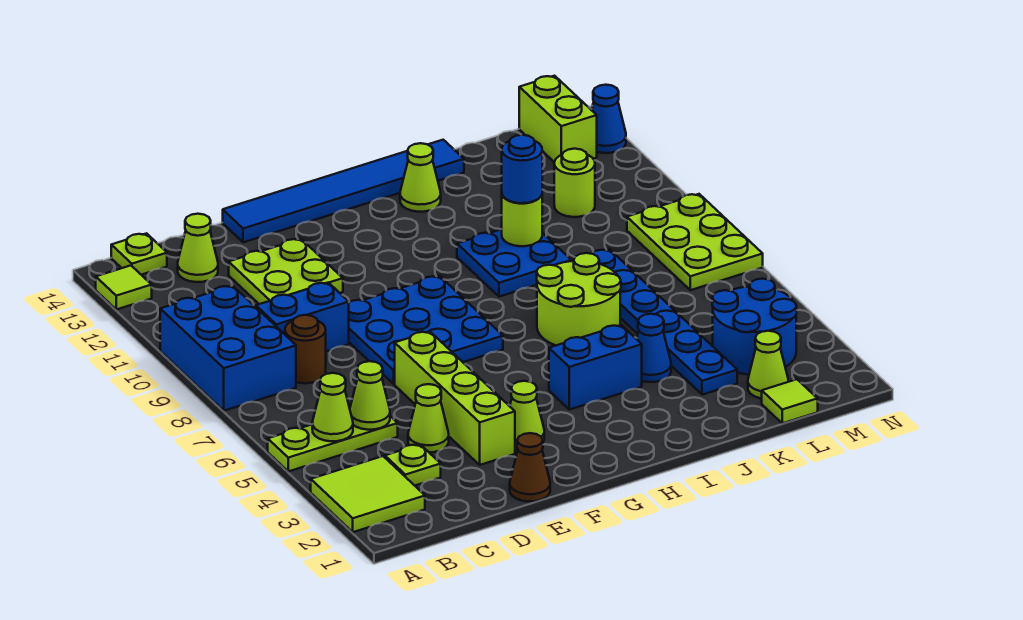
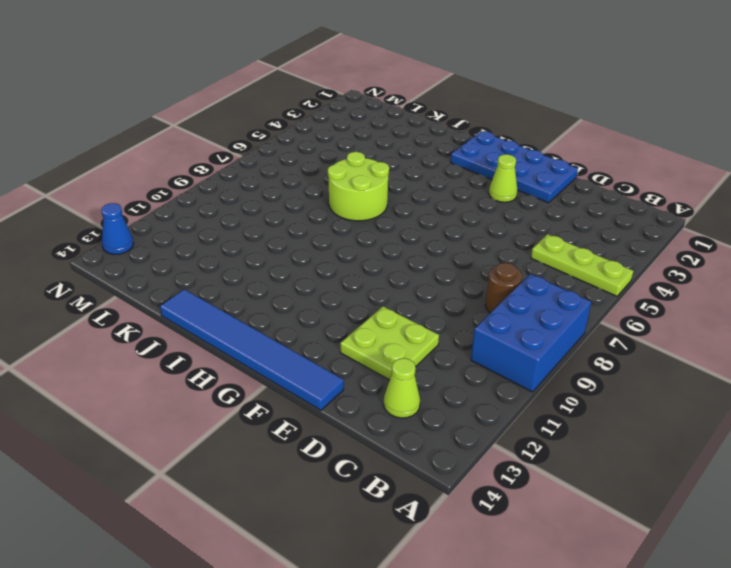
blue plate E1:H2 level 1 -> brown cone E1 level 1
none -> lime tile A2:B3 level 1
none -> lime tile A13 level 1
none -> lime plate B14 level 1
none -> lime plate C3 level 1

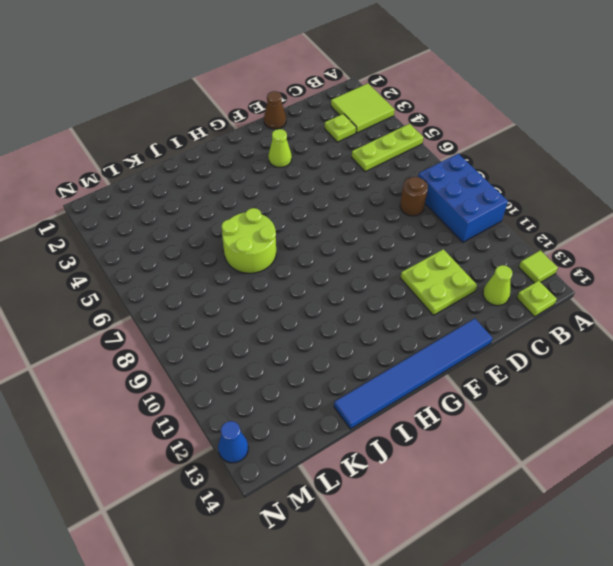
none -> blue brick C9:D9 level 1
none -> lime cone D4 level 1
none -> lime brick E3:E6 level 1
none -> blue plate E7:G9 level 1

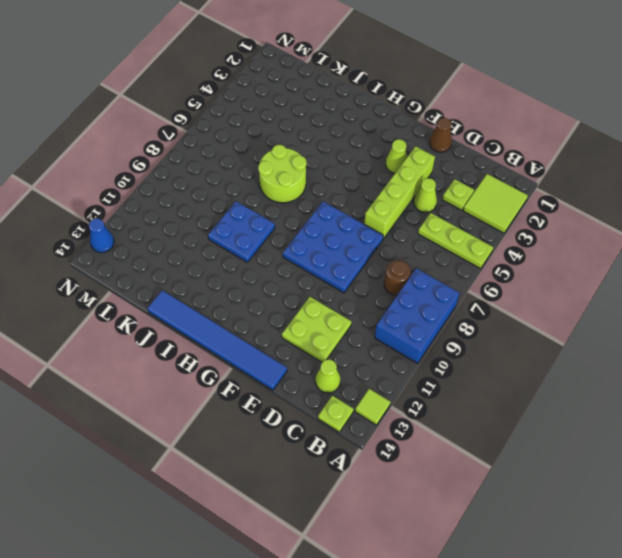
none -> blue brick C9:D9 level 1
none -> blue brick H4:I4 level 1
none -> lime cone I13 level 1
none -> blue cone J4 level 1

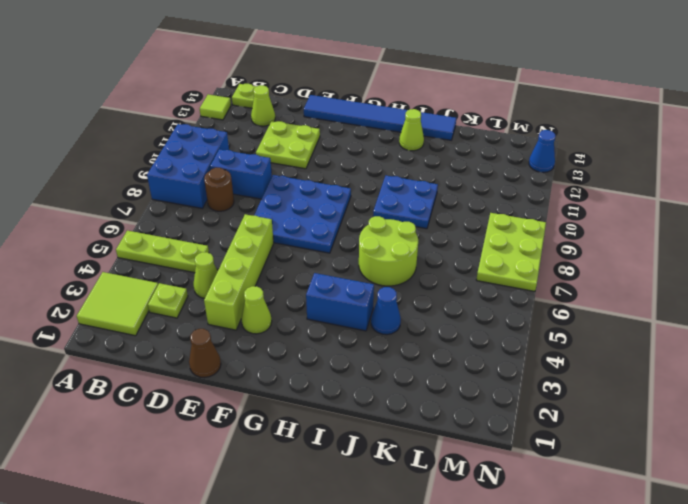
none -> blue plate K3:K8 level 1
none -> lime tile L1 level 1
none -> lime cone L2 level 1
none -> blue round brick L3:M4 level 1

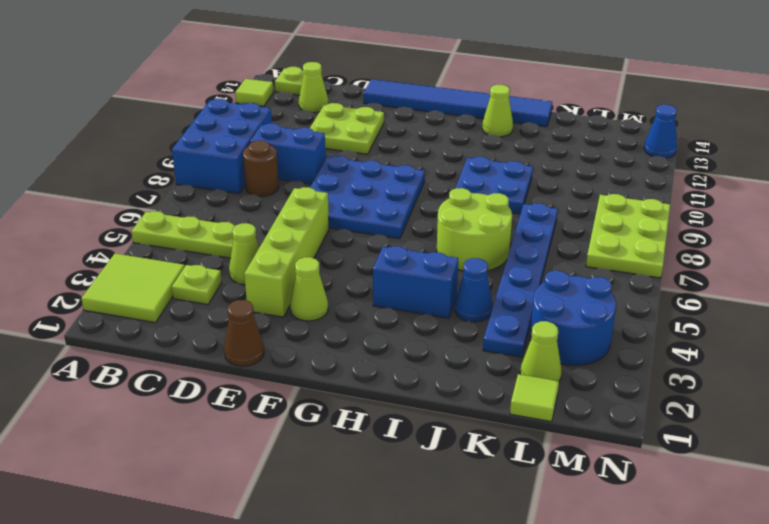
none -> lime round brick L11 level 1
none -> lime brick M13:M14 level 1
none -> lime cone B5 level 2
none -> lime cone C5 level 2

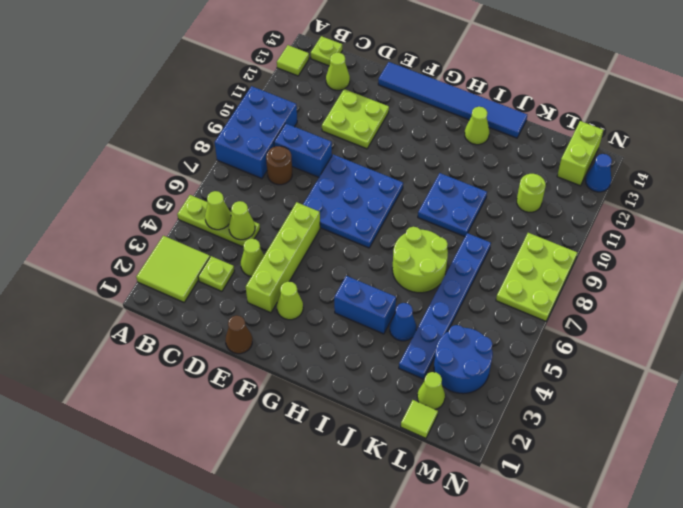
none -> lime round brick J10 level 2
none -> blue round brick J10 level 3

